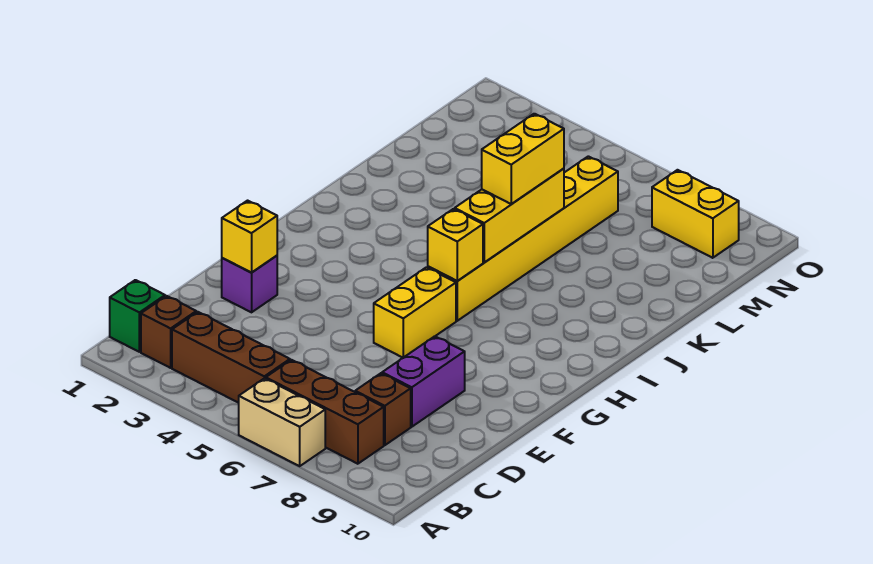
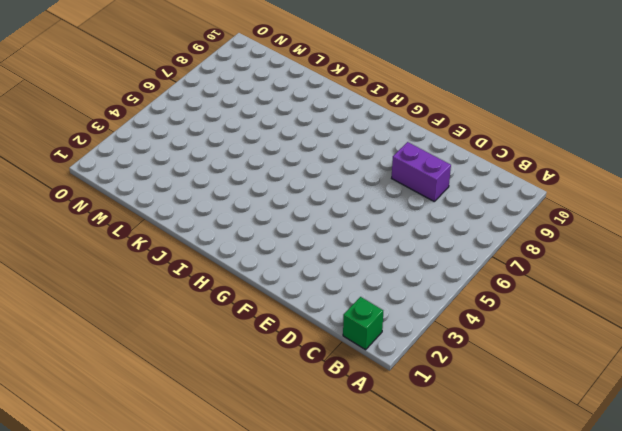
none -> tan brick A6:A7 level 1
none -> brown brick B2 level 1
none -> brown brick B3:B5 level 1

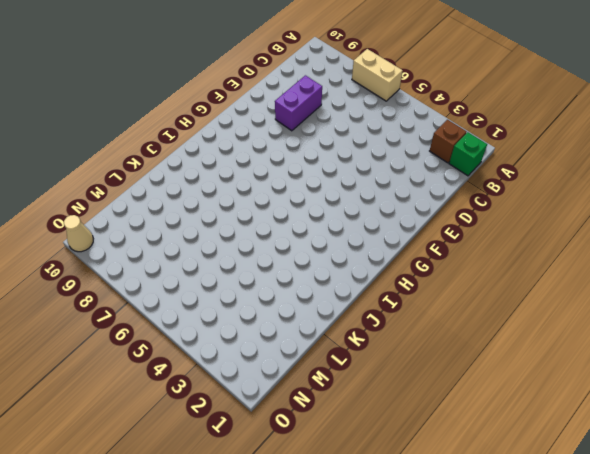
tan cone O10 level 1 -> none
none -> brown brick B3:B5 level 1
none -> brown brick B6:B8 level 1
none -> brown brick C8 level 1

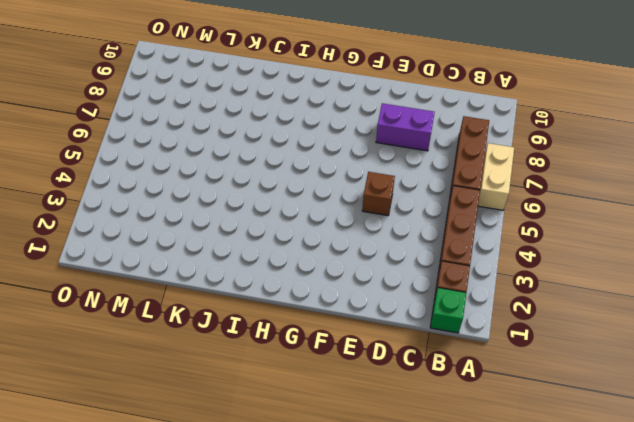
brown brick E5 level 1 -> brown brick C8 level 1
none -> purple brick E2 level 1
none -> yellow brick F6:G6 level 1
none -> yellow brick H6:M6 level 1

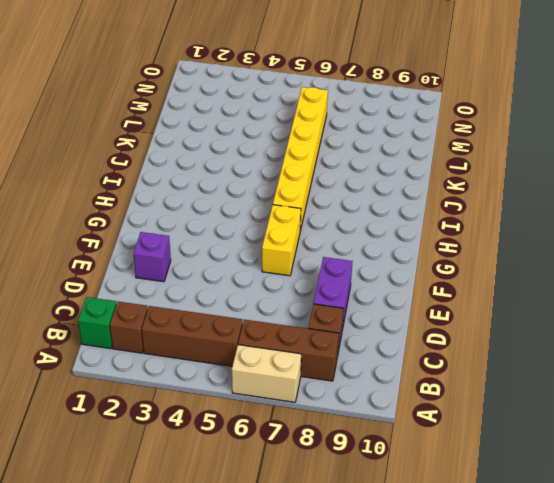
none -> yellow brick N8:N9 level 1
none -> yellow brick E2 level 2
none -> yellow brick H6 level 2

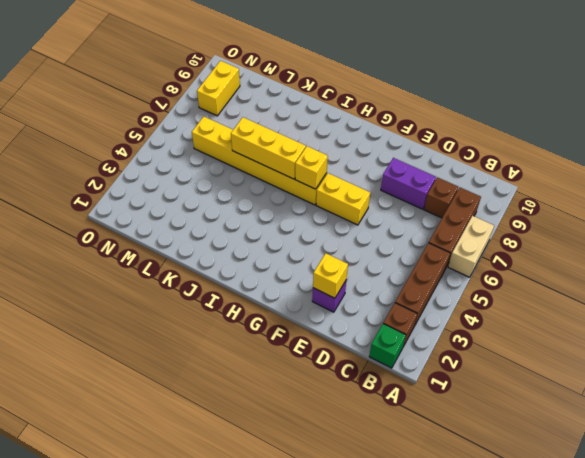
none -> yellow brick J6:K6 level 3

